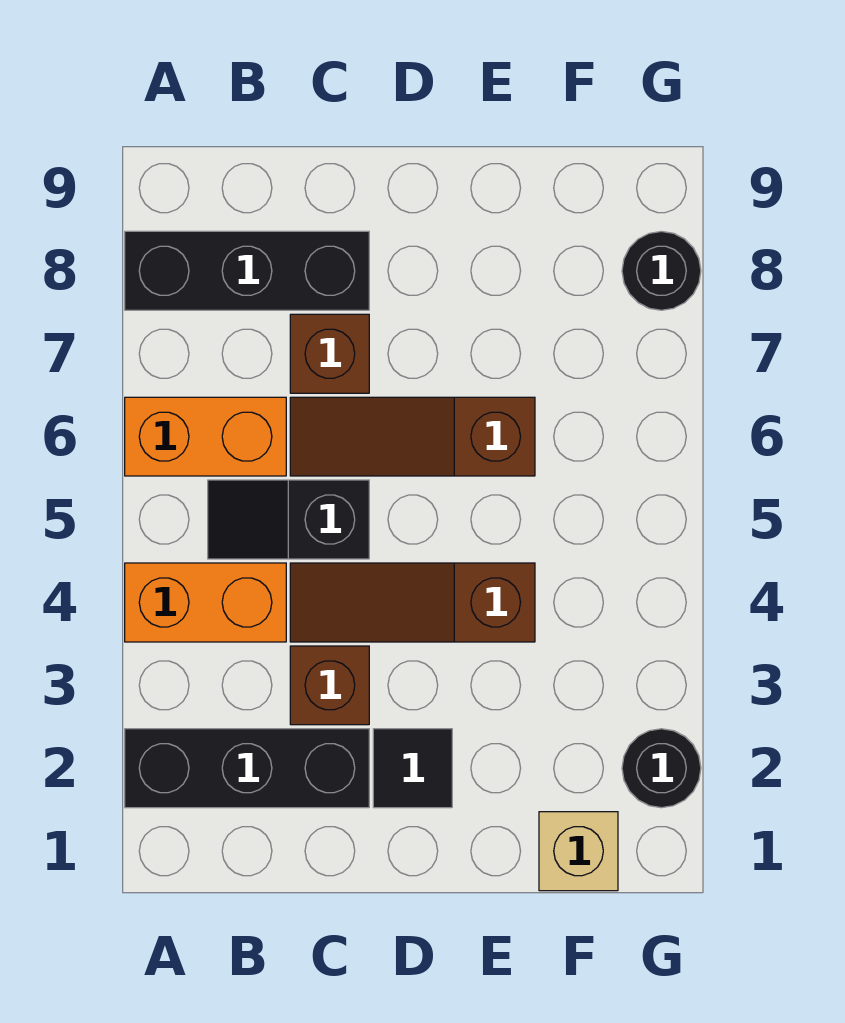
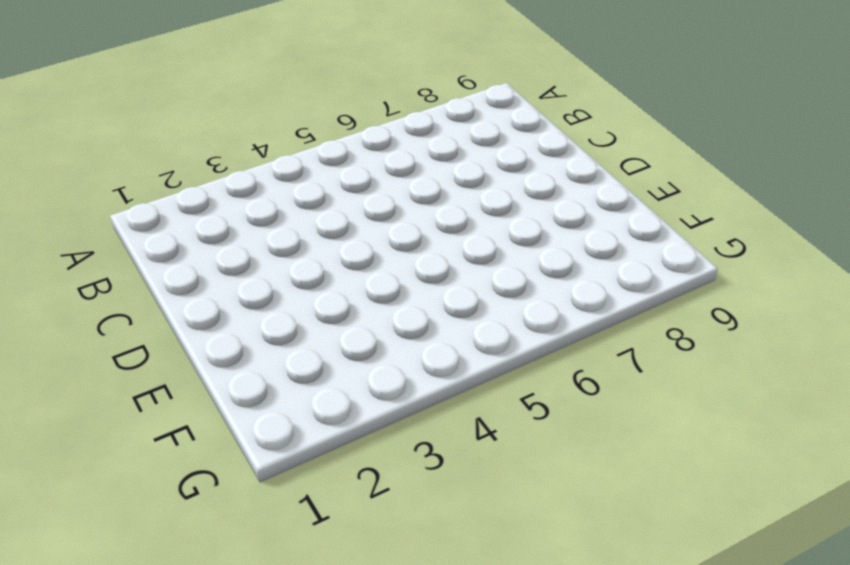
none -> black brick A2:C2 level 1
none -> orange brick A4:B4 level 1
none -> orange brick A6:B6 level 1

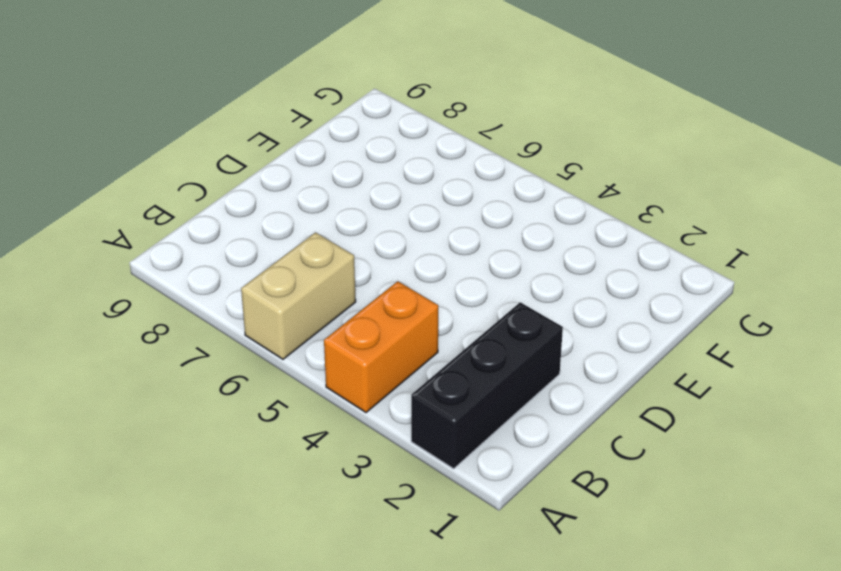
tan brick A6:B6 level 1 -> orange brick A6:B6 level 1
none -> black brick A8:C8 level 1
none -> black slope B5:C5 level 1 top C
none -> brown brick C3 level 1

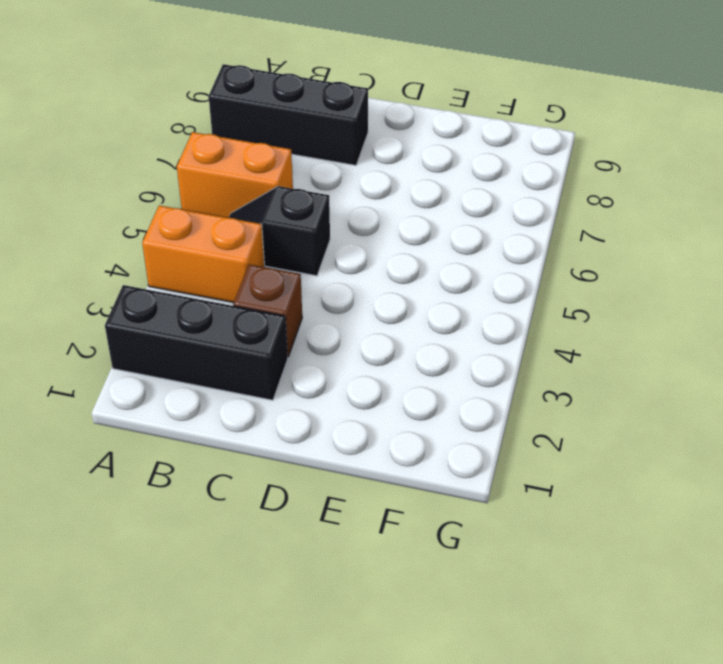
none -> brown slope C4:E4 level 1 top E
none -> brown slope C6:E6 level 1 top E
none -> brown brick C7 level 1

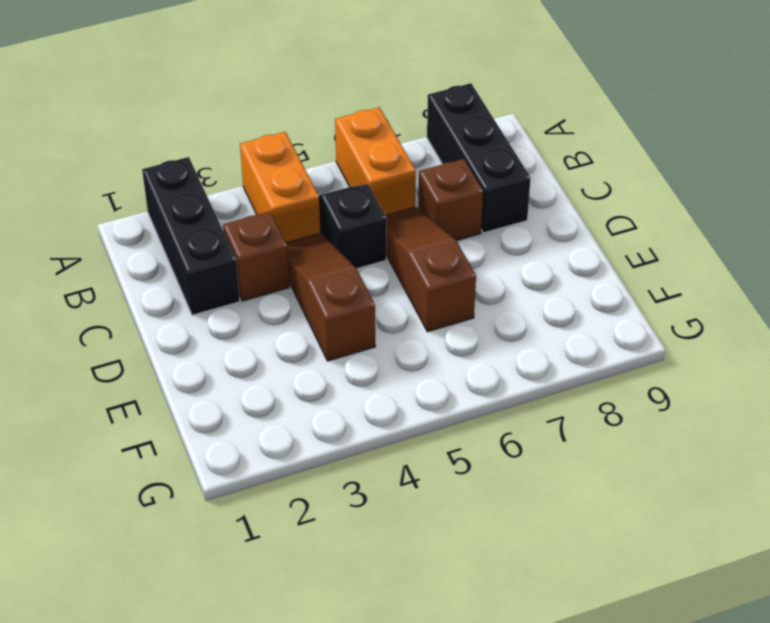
none -> black tile D2 level 1
none -> tan brick F1 level 1
none -> black round brick G2 level 1

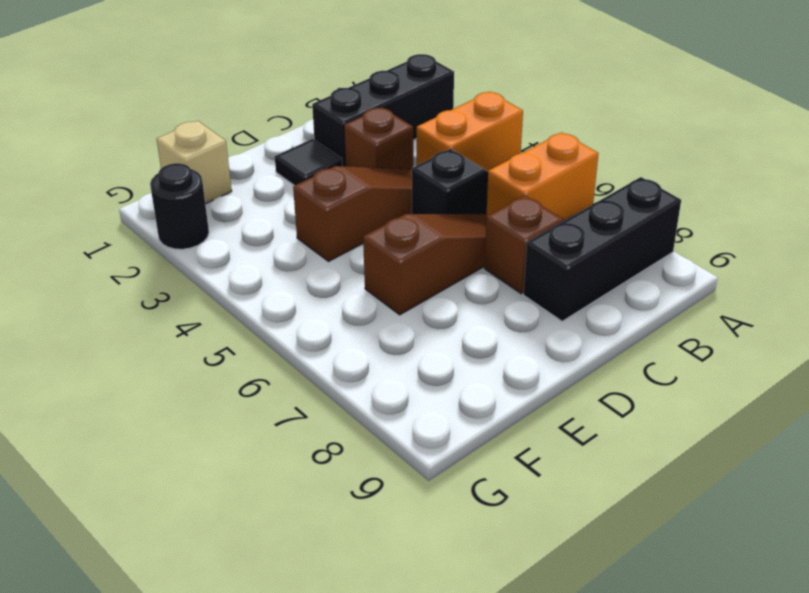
none -> black round brick G8 level 1

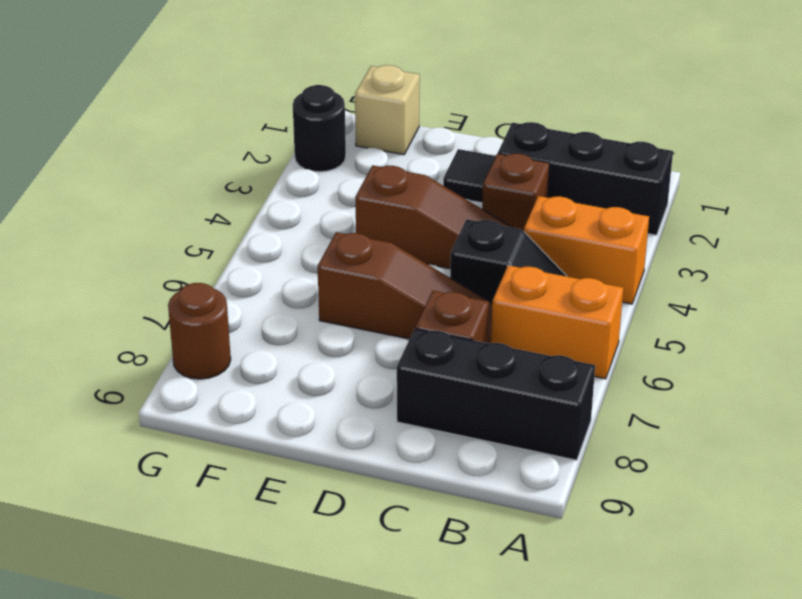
brown round brick G8 level 1 -> black round brick G8 level 1

